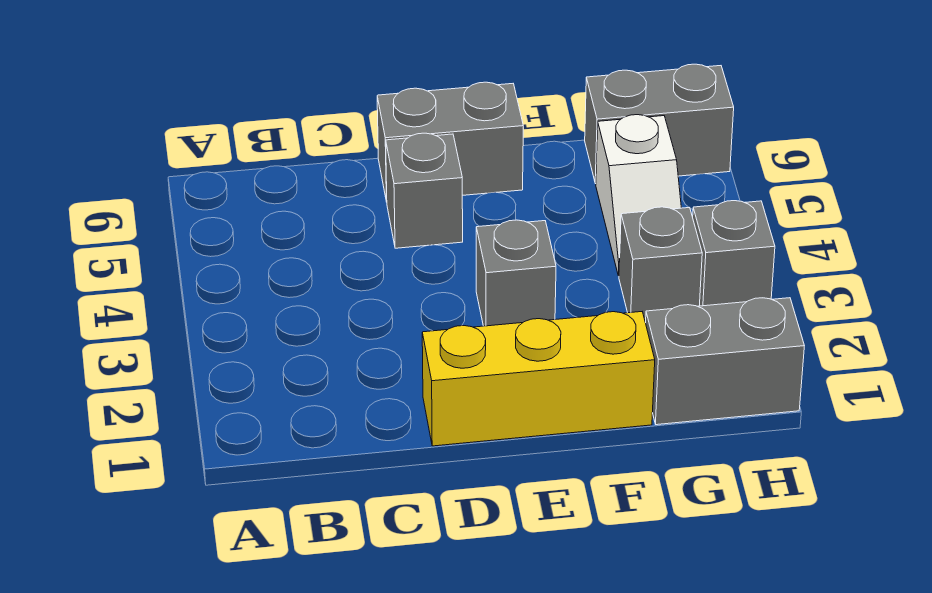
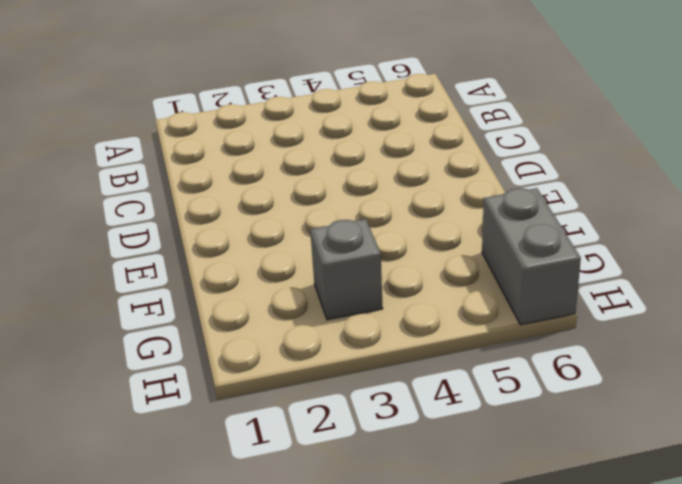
none -> yellow brick D1:F1 level 1
none -> grey brick D5 level 1

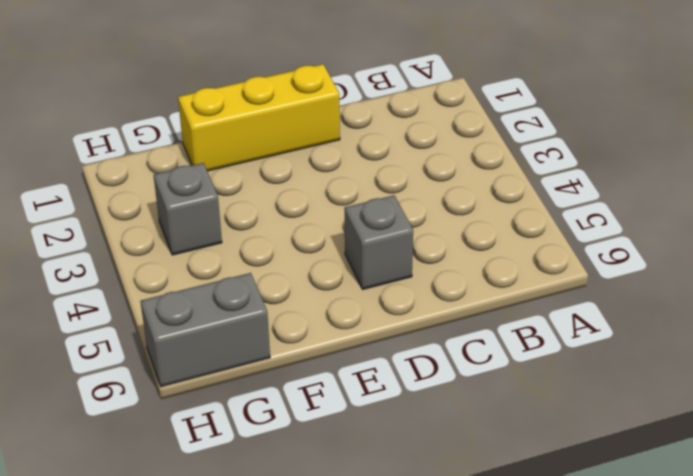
none -> grey brick D6:E6 level 1
none -> grey brick E3 level 1

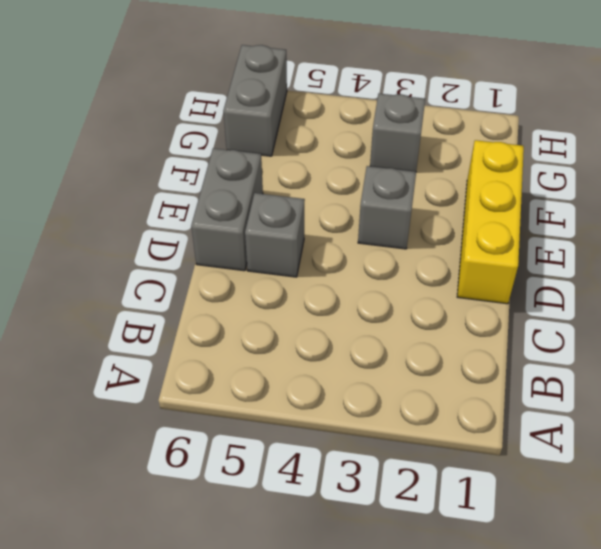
none -> grey brick G1:H1 level 1
none -> white slope G4:G5 level 1 top 5

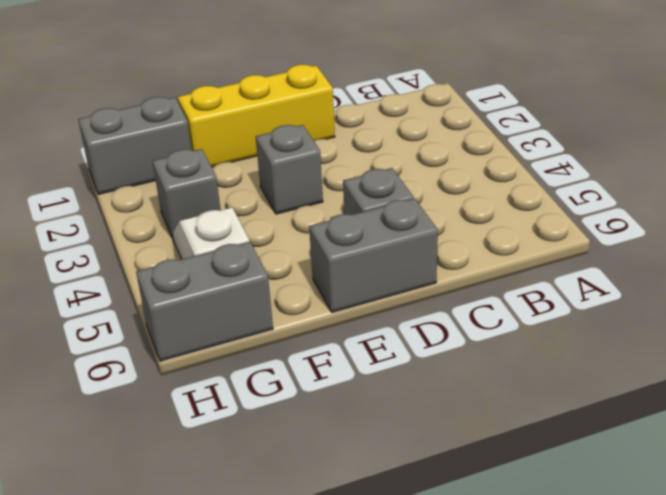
none -> grey brick H3 level 1

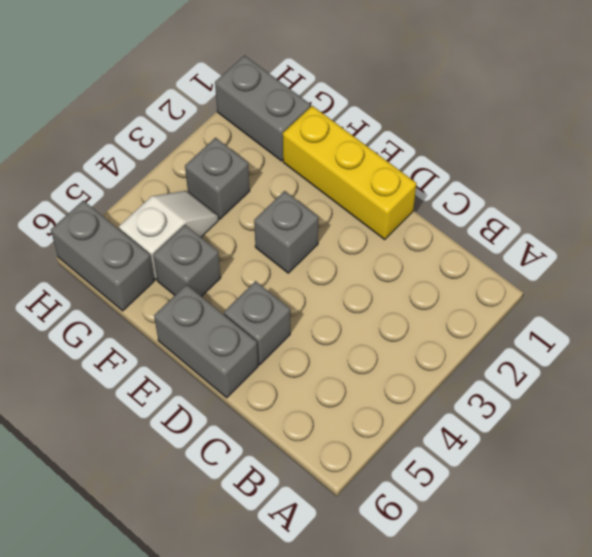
grey brick F5 level 1 -> grey brick H3 level 1

